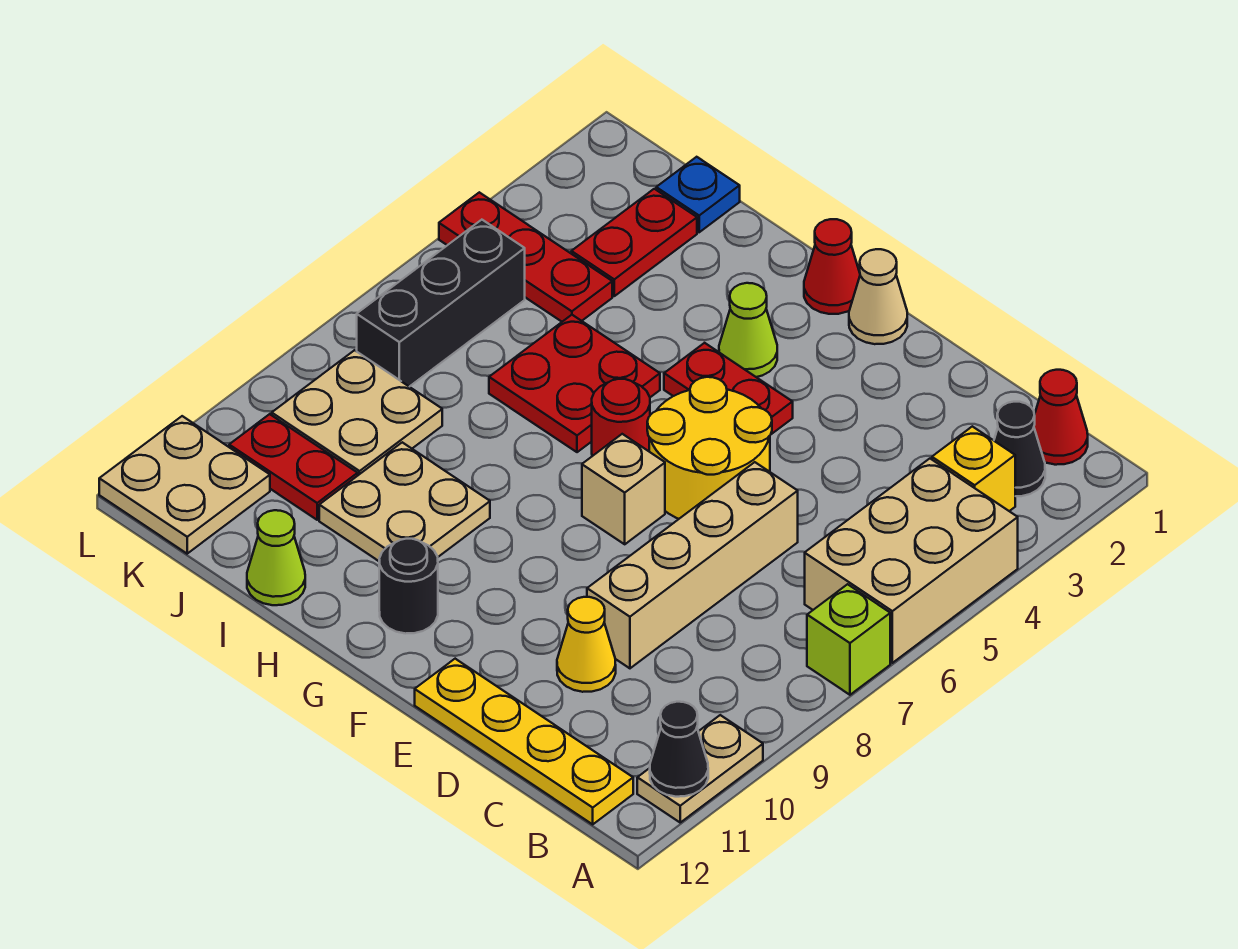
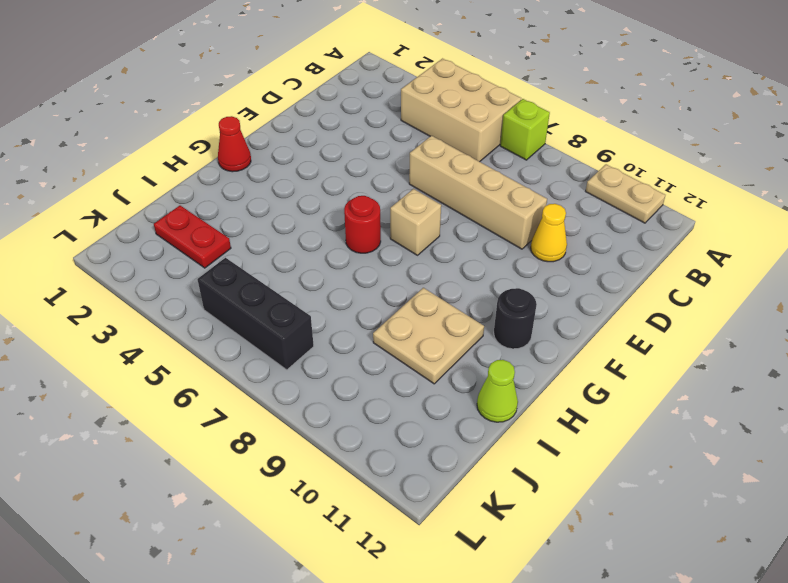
none -> red cone B1 level 1
none -> black cone B2 level 1
none -> yellow brick B3 level 1

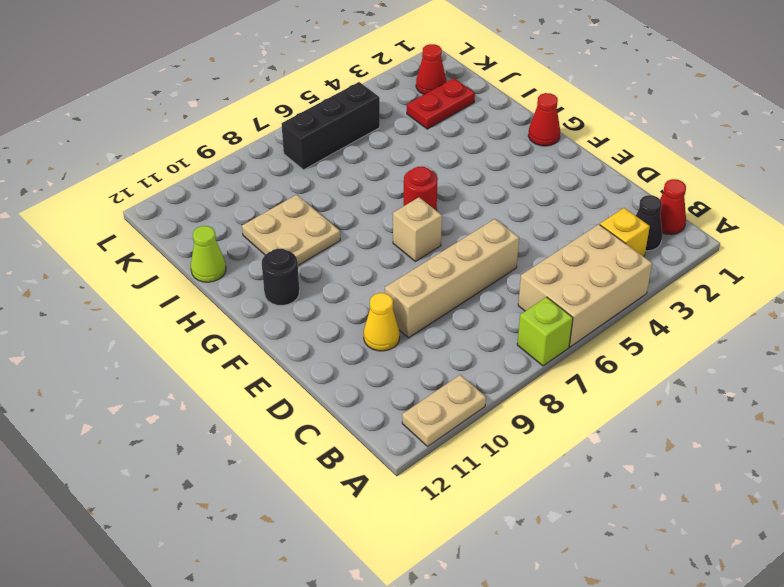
red cone K2 level 1 -> none
none -> yellow plate B12:E12 level 1
none -> yellow round brick E5:F6 level 1
none -> tan cone F1 level 1

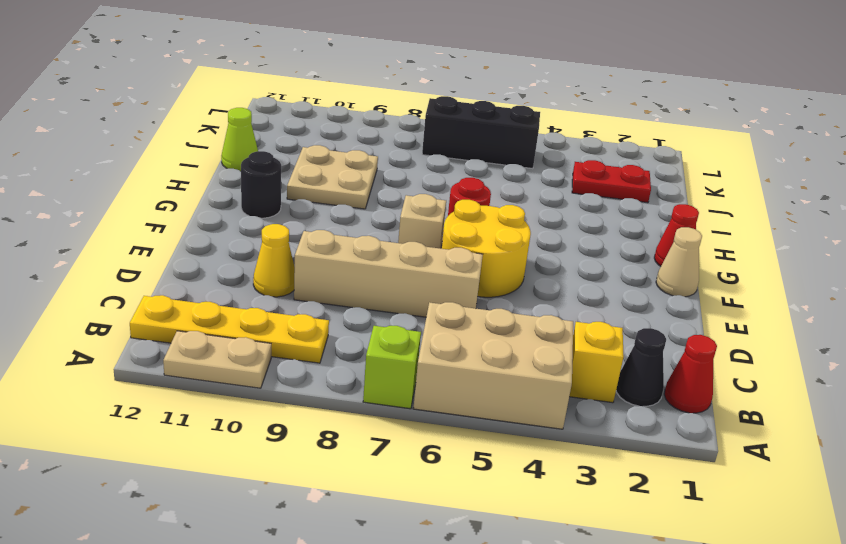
yellow plate B9:B12 level 1 -> yellow plate B12:E12 level 1
none -> red plate F4:G4 level 1
none -> lime cone G3 level 1
none -> red plate H5:I6 level 1

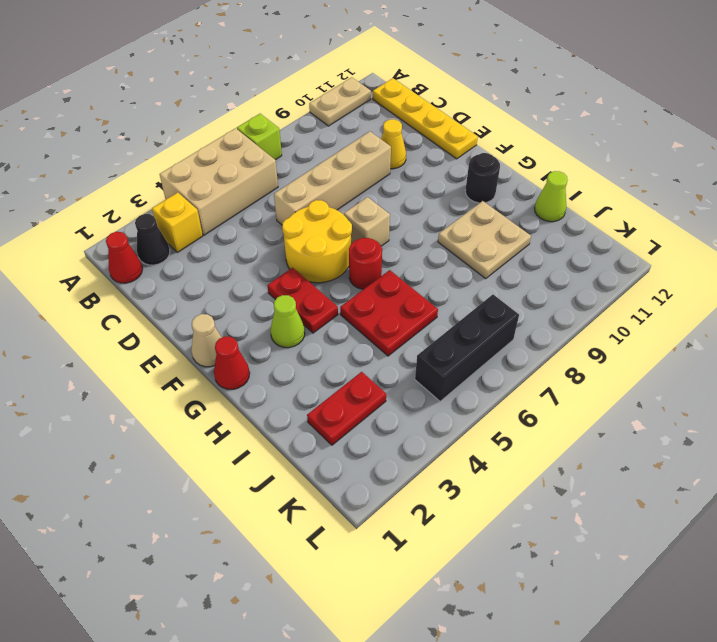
none -> blue plate J1 level 1
none -> red plate J4:L4 level 1
none -> tan plate J8:K9 level 1

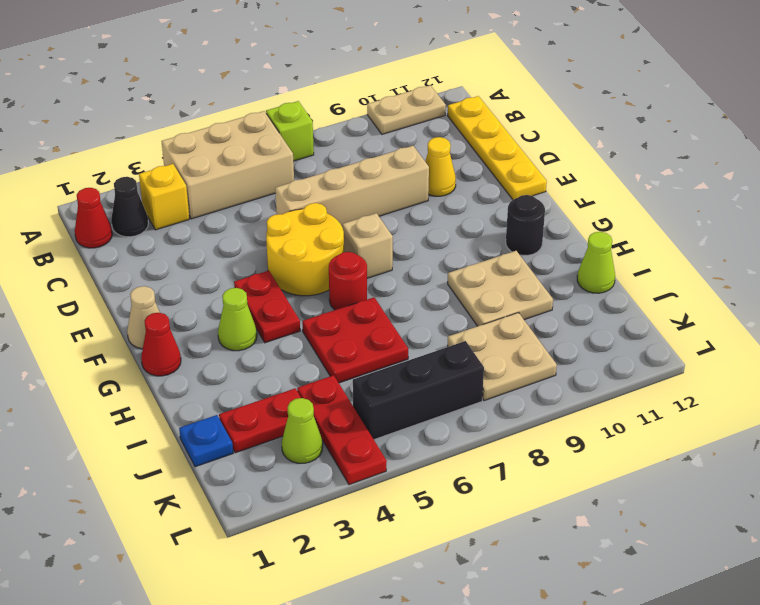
lime cone K3 level 1 -> none
none -> red plate J10:K10 level 1
none -> tan plate K11:L12 level 1
none -> black cone A11 level 2

